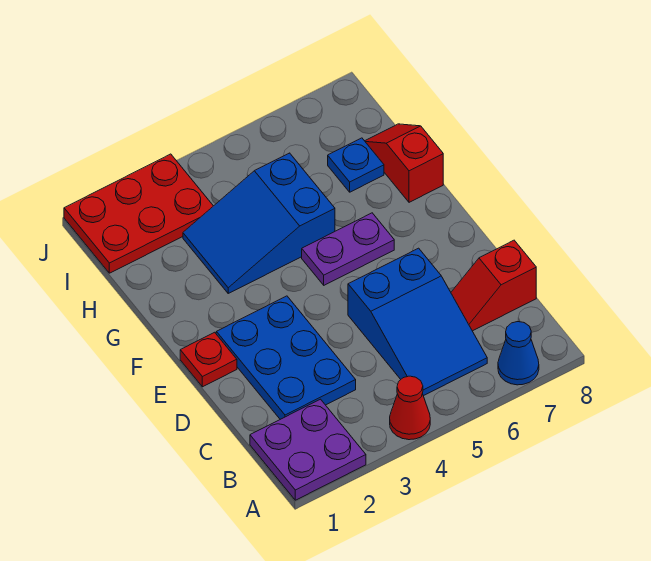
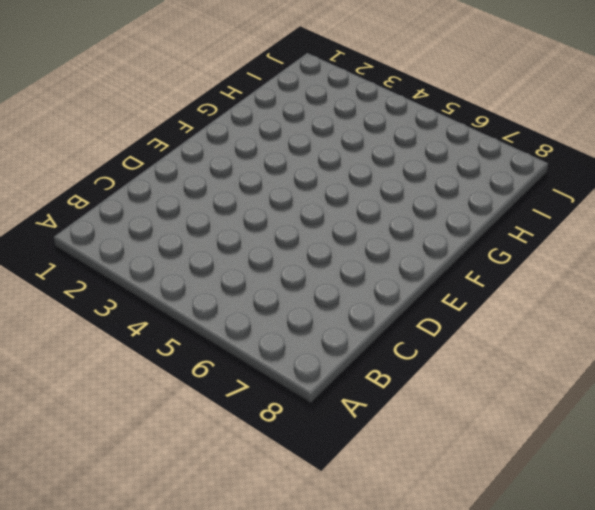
none -> purple plate A1:B2 level 1
none -> red cone A4 level 1
none -> blue cone A7 level 1

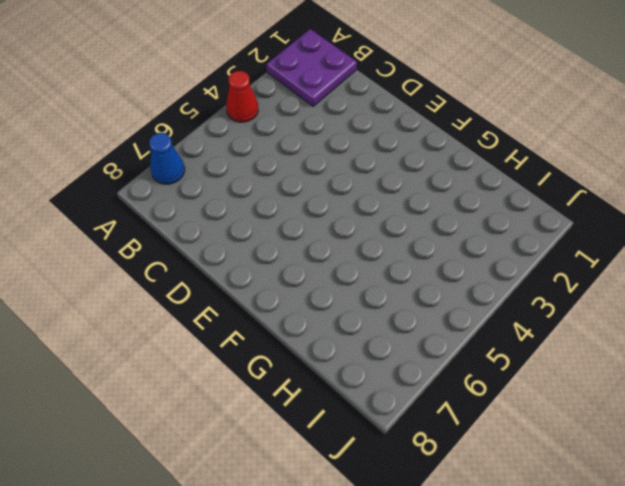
none -> blue slope B5:D6 level 1 top D
none -> blue plate C2:E3 level 1
none -> red slope C7:C8 level 1 top 8

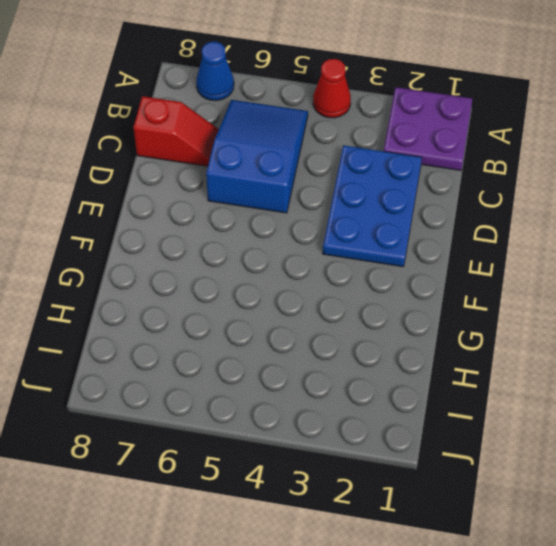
none -> red plate E1 level 1
none -> purple plate F5:F6 level 1
none -> blue slope G3:H5 level 1 top 5

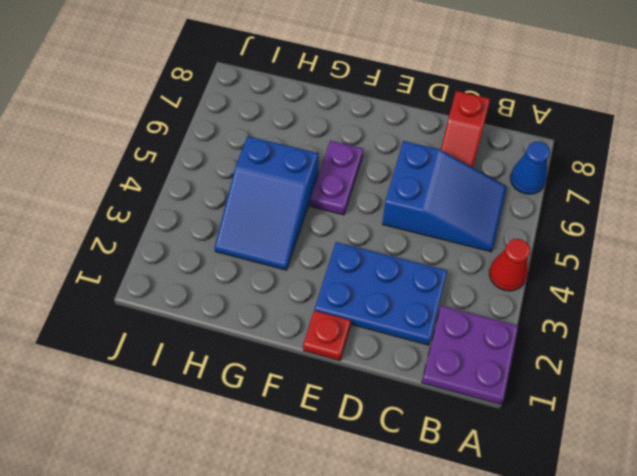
none -> red slope G8:H8 level 1 top G
none -> blue plate H7 level 1
none -> red plate I1:J3 level 1

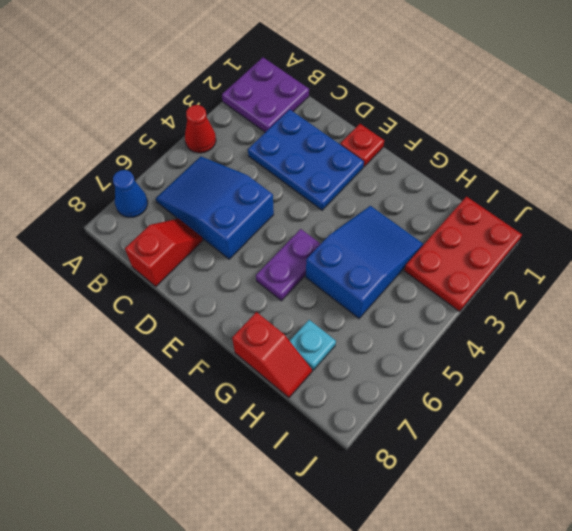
cyan plate H7 level 1 -> blue plate H7 level 1

